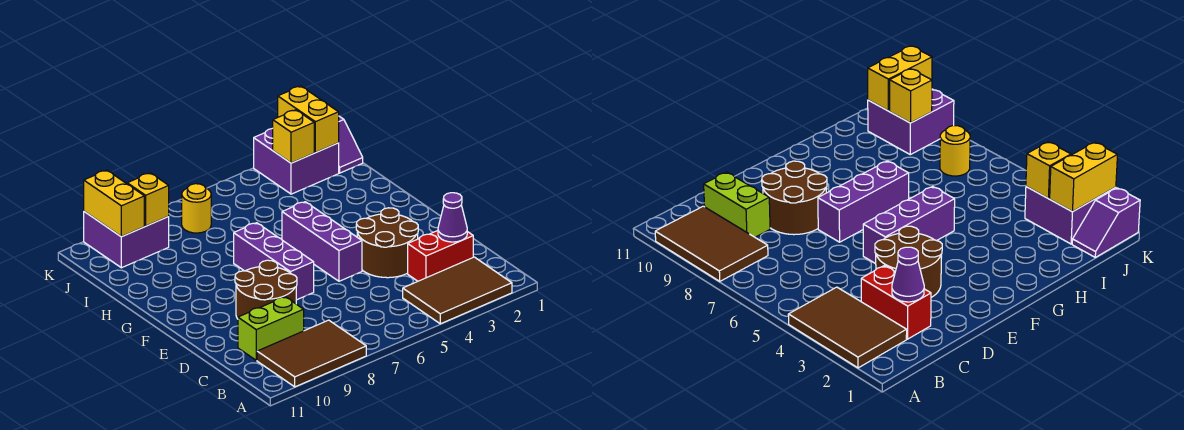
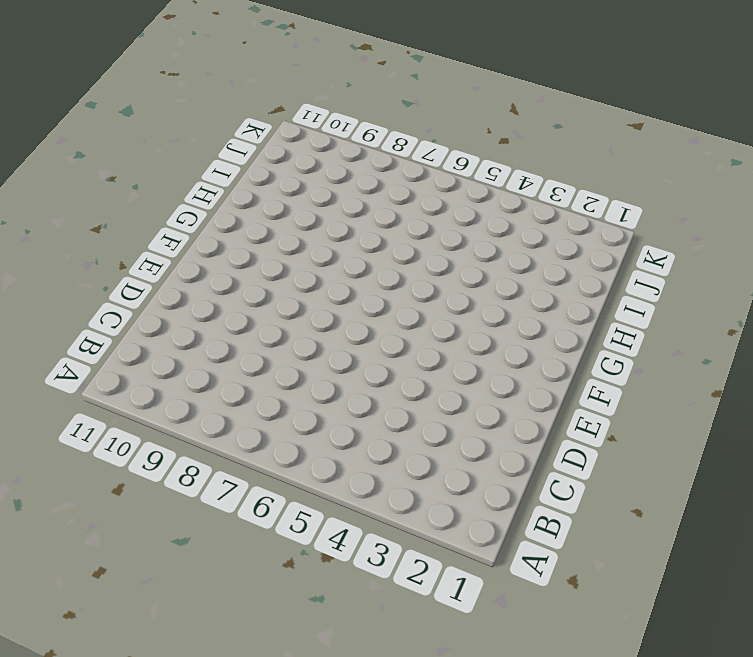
none -> brown tile A2:B4 level 1
none -> brown tile A8:B10 level 1
none -> red brick C2:C3 level 1

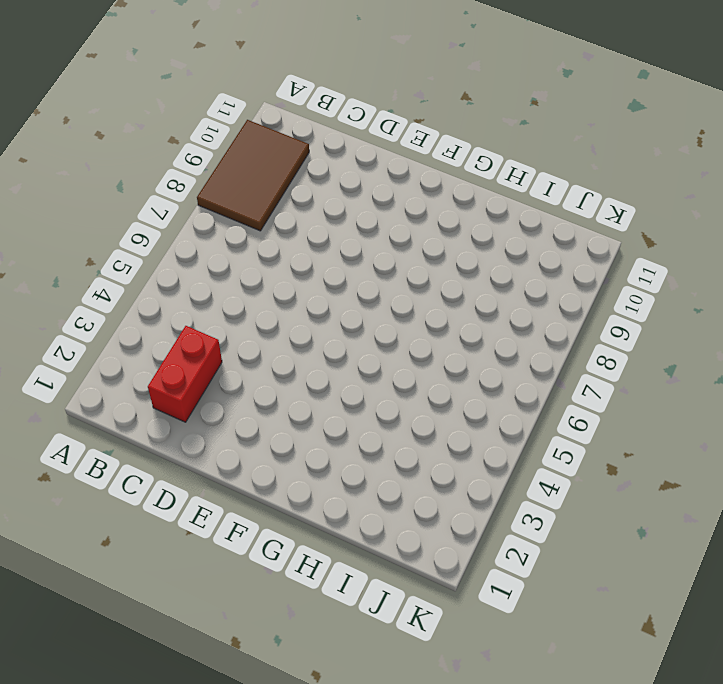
none -> brown tile A2:B4 level 1
none -> lime brick C9:C10 level 1
none -> brown round brick D3:E4 level 1

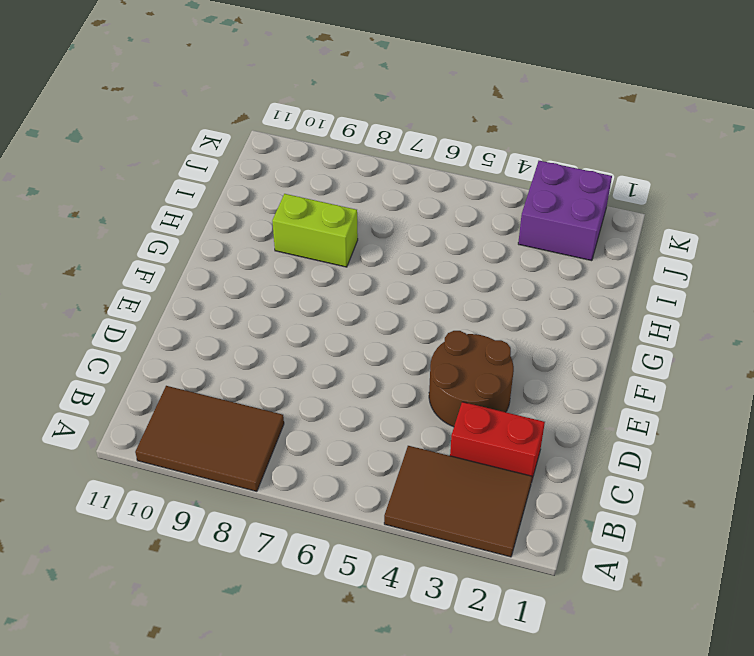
lime brick H8:H9 level 1 -> lime brick C9:C10 level 1
none -> brown round brick D8:E9 level 1
none -> purple brick E5:G5 level 1
none -> purple brick E7:G7 level 1

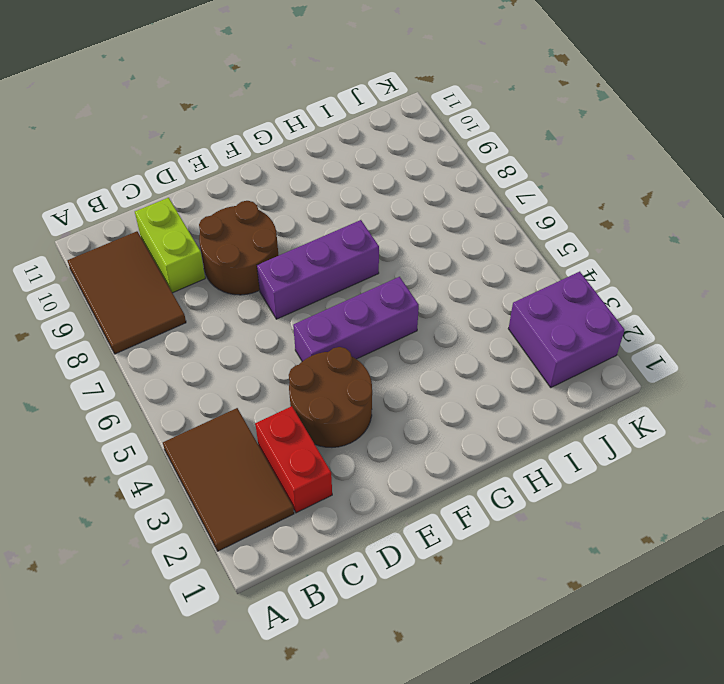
none -> purple slope J1:K1 level 1 top K
none -> yellow round brick J7 level 1
none -> purple brick J9:K10 level 1

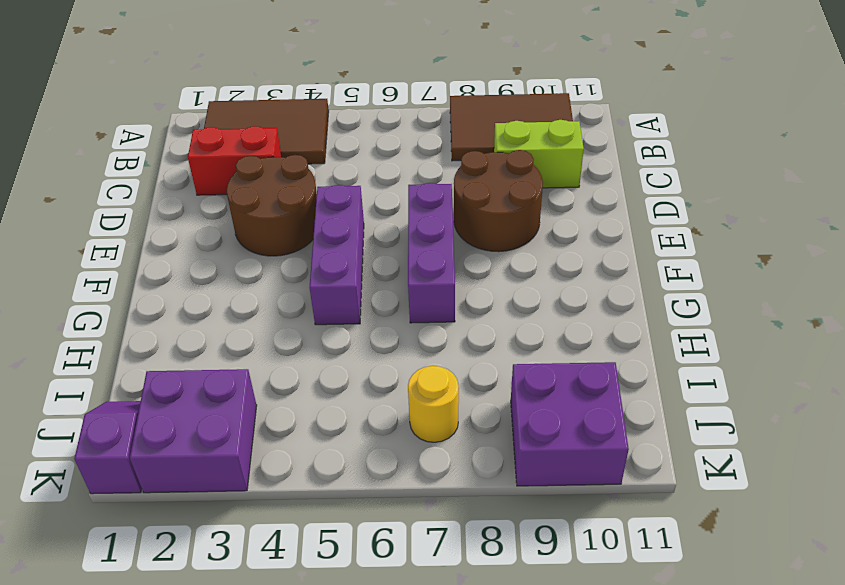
none -> purple cone C2 level 2
none -> yellow brick J2:K2 level 2
none -> yellow brick J3 level 2

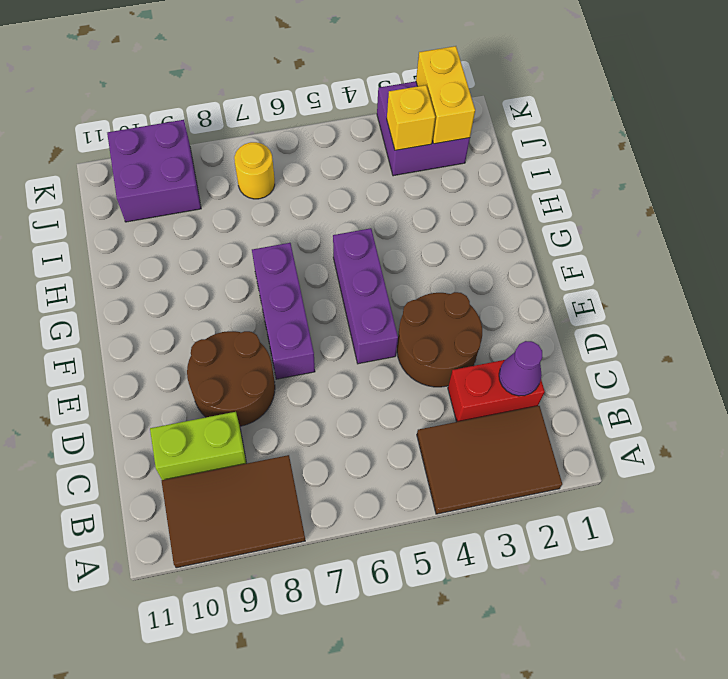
none -> purple slope J1:K1 level 1 top K
none -> yellow brick J9 level 2
none -> yellow brick J10:K10 level 2

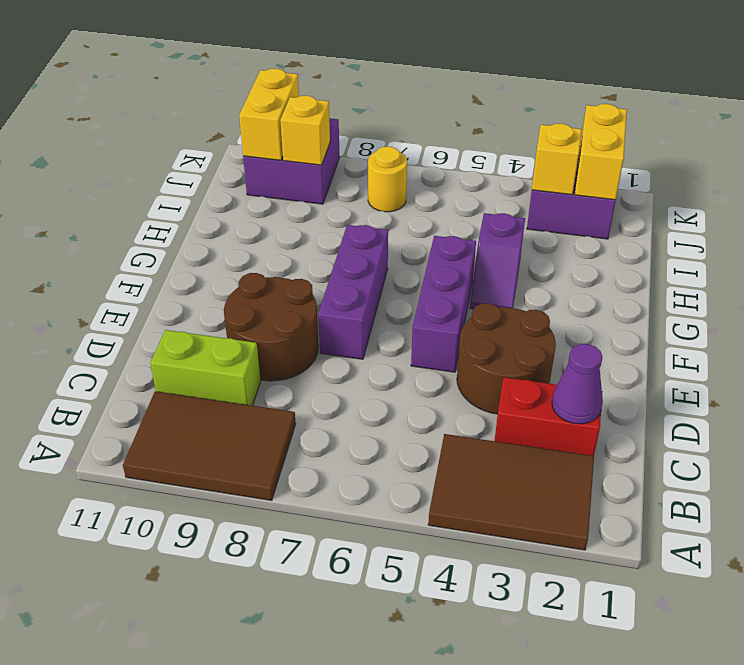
purple slope G4:H4 level 1 top H -> purple slope J1:K1 level 1 top K

